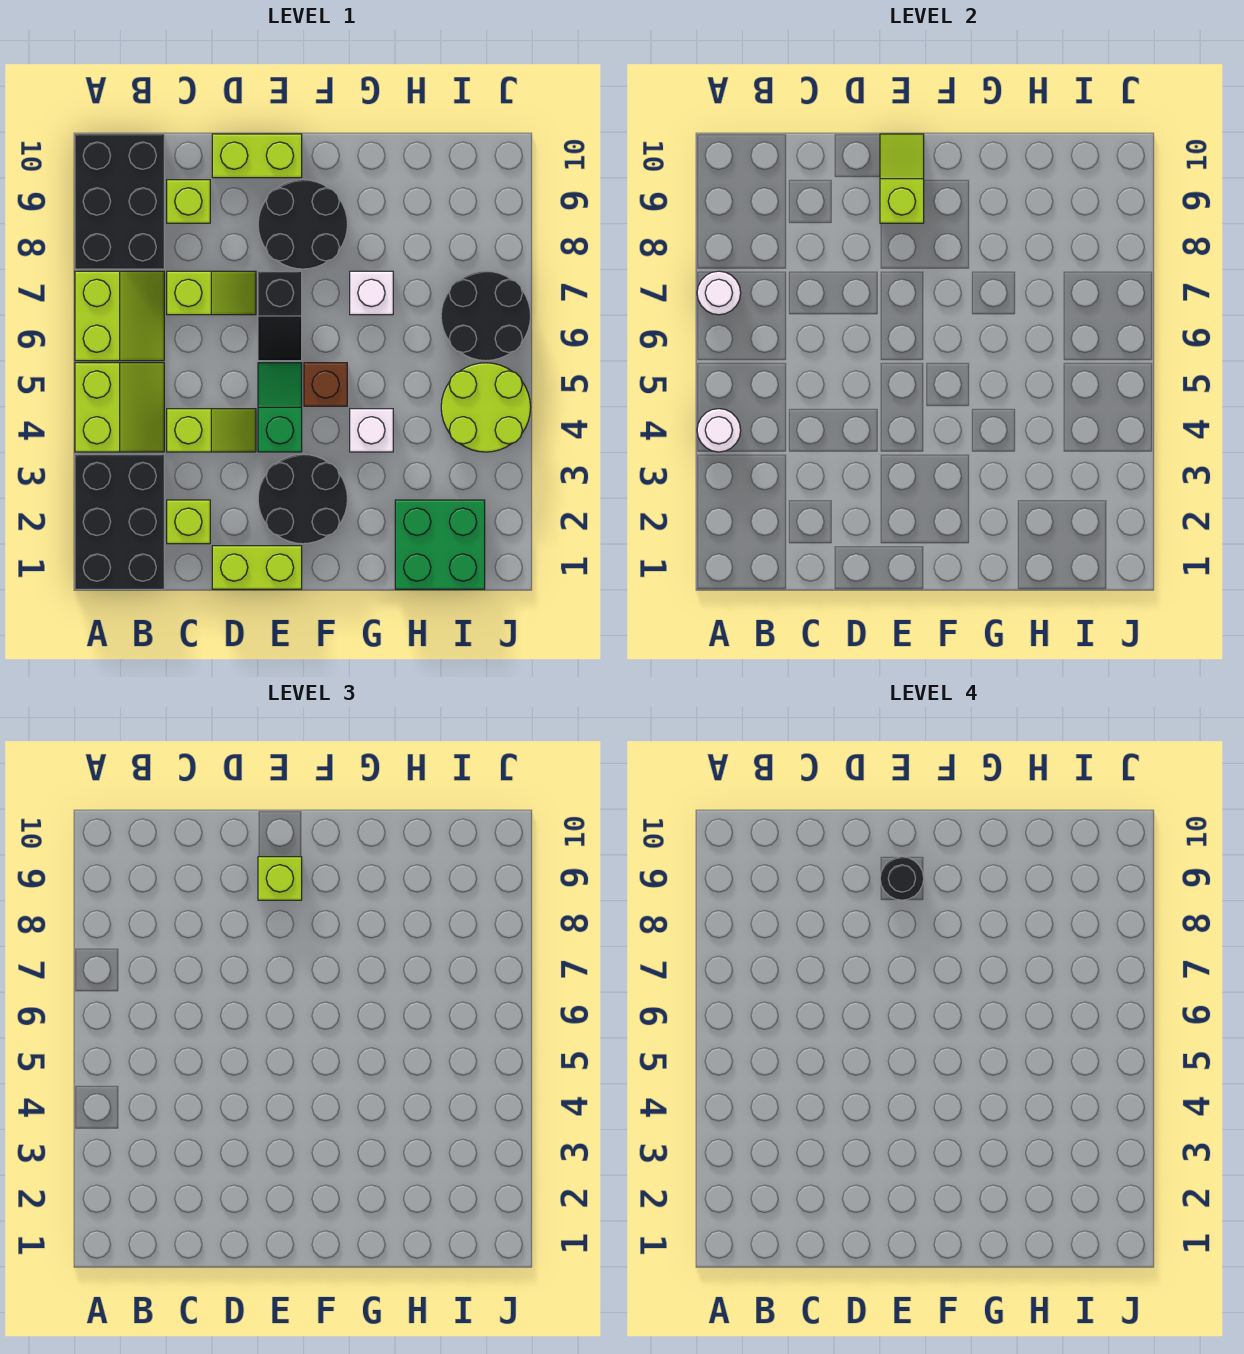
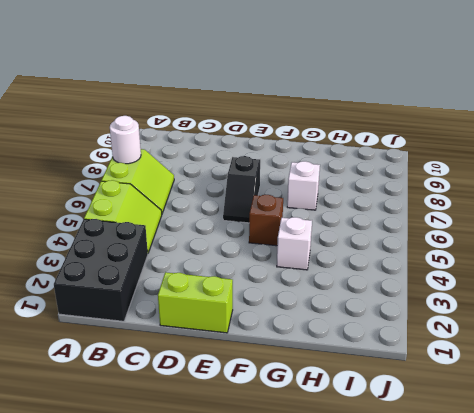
none -> black brick A8:B10 level 1
none -> lime brick C2 level 1
none -> lime slope C4:D4 level 1 top C

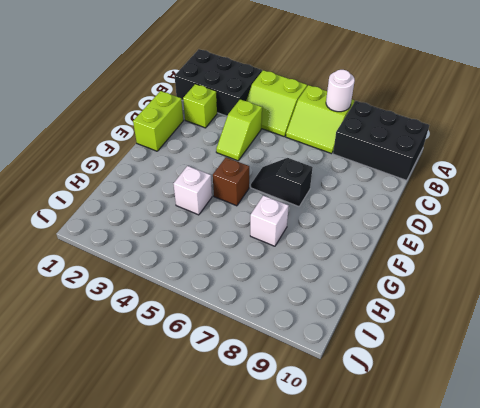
none -> lime slope C7:D7 level 1 top C
none -> lime brick C9 level 1
none -> lime brick D10:E10 level 1

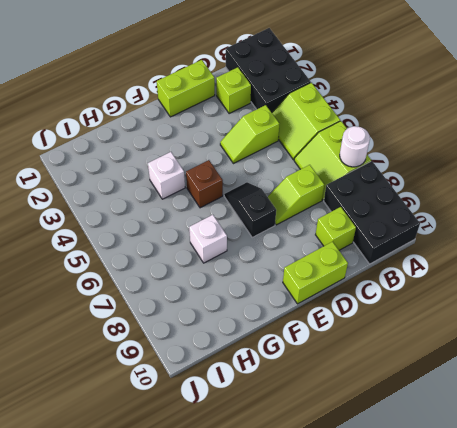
none -> black round brick E2:F3 level 1
none -> green slope E4:E5 level 1 top 4
none -> black round brick E8:F9 level 1

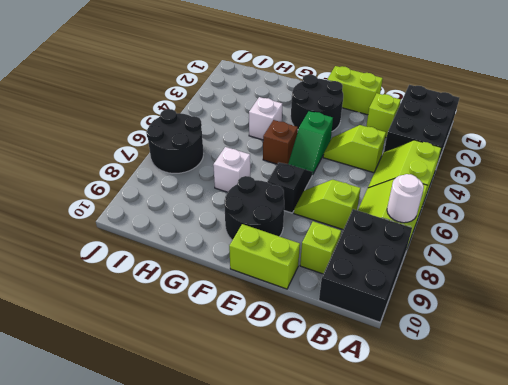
none -> green brick H1:I2 level 1
none -> lime round brick I4:J5 level 1
none -> white round brick A4 level 2

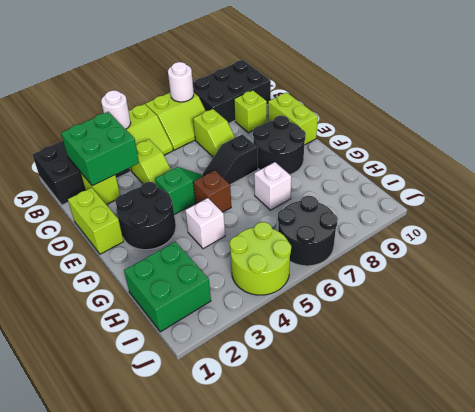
green brick B2:C3 level 2 -> none
none -> lime slope E9:E10 level 2 top 9
none -> lime brick E9 level 3
none -> black round brick E9 level 4

